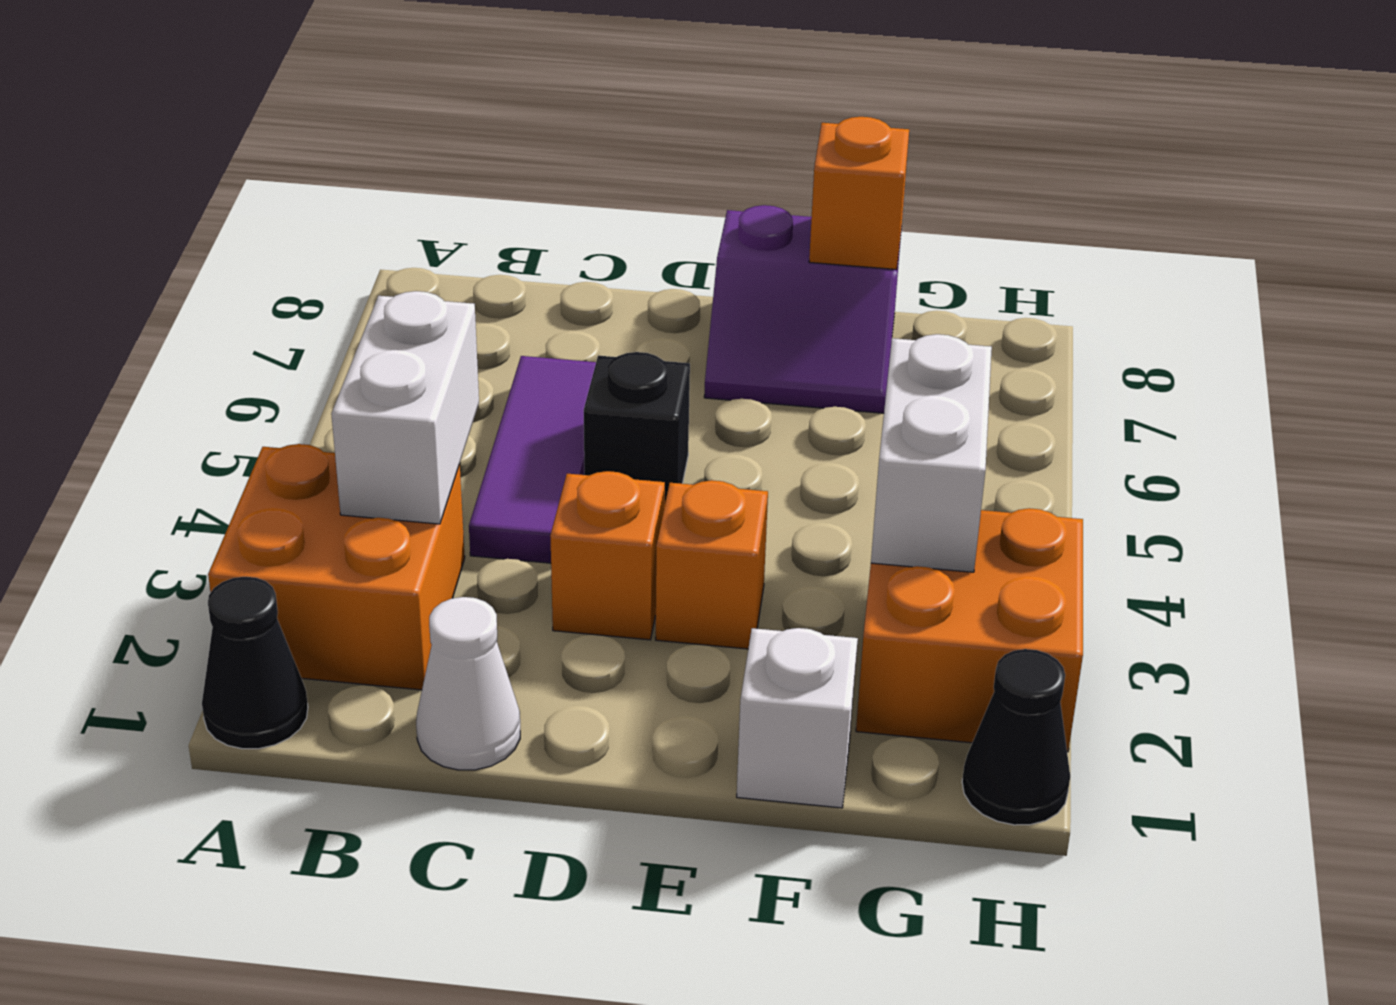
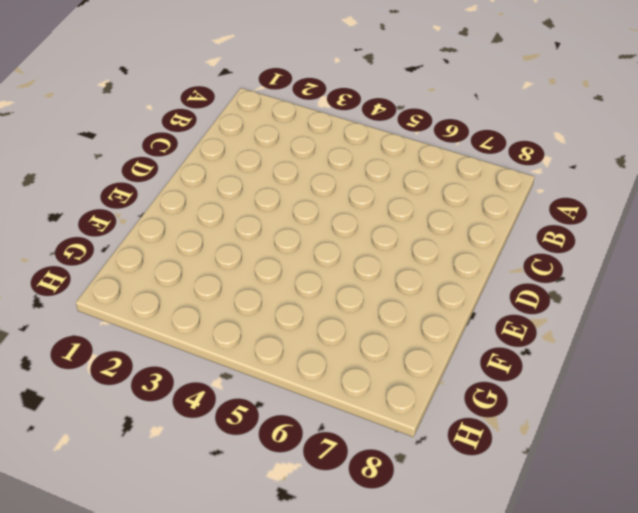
none -> black cone A1 level 1
none -> orange brick A2:B3 level 1
none -> white cone C1 level 1

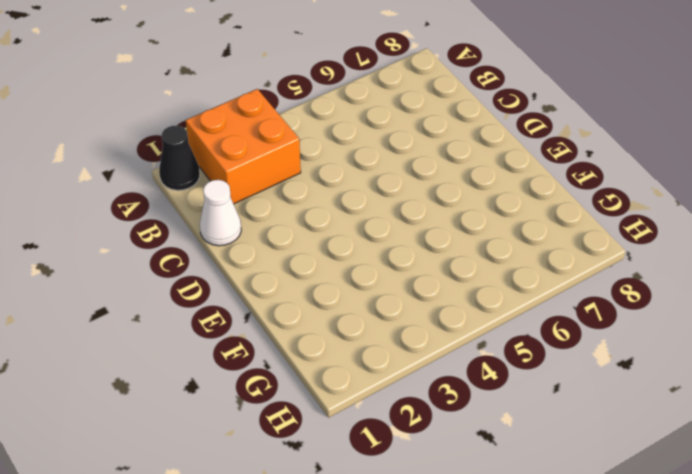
none -> purple tile C4:C6 level 1
none -> orange brick D3 level 1
none -> black brick D5 level 1

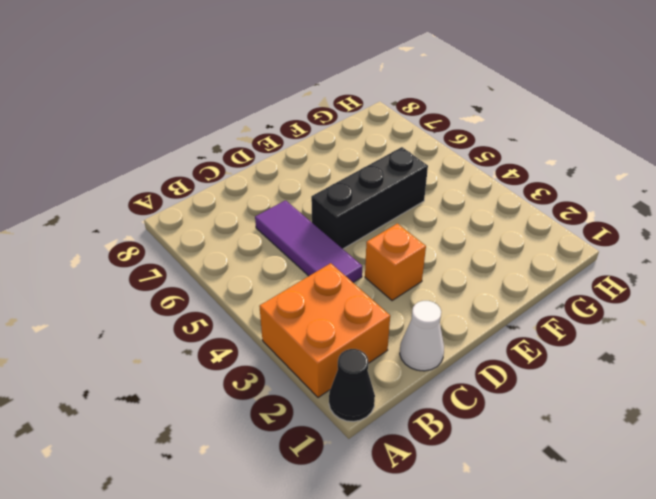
black brick D5:F5 level 1 -> black brick D5 level 1
none -> orange brick E3 level 1
none -> purple slope E7:F8 level 1 top 8
none -> white brick F1 level 1

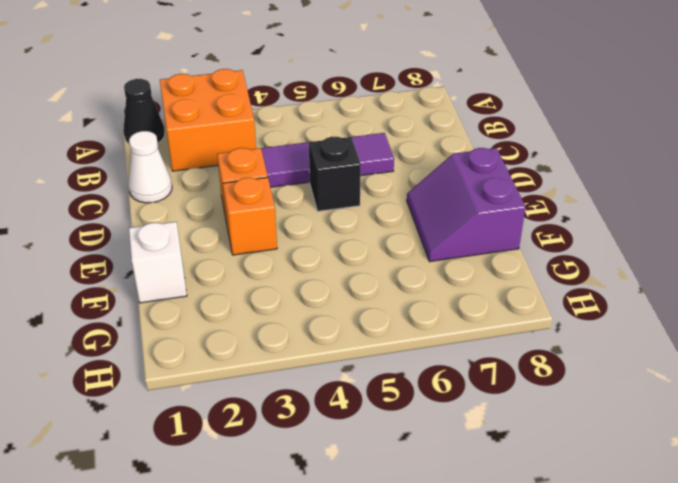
none -> orange brick G2:H3 level 1
none -> black cone H1 level 1
none -> white brick B3:B4 level 2

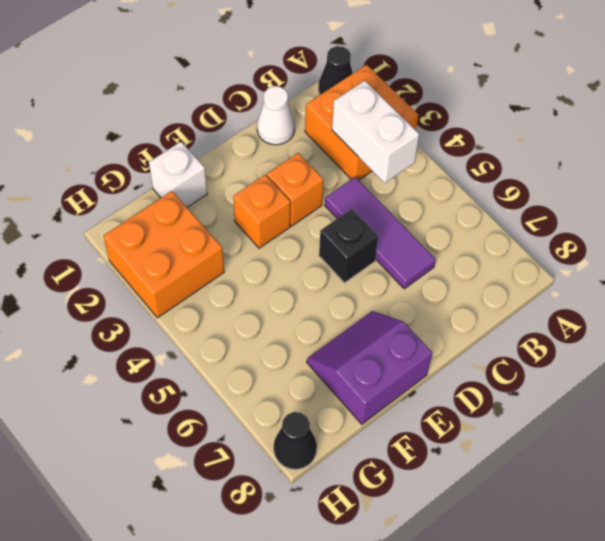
black cone H8 level 1 -> black cone H1 level 1
none -> orange brick F8 level 2
none -> white brick G3:G4 level 2

